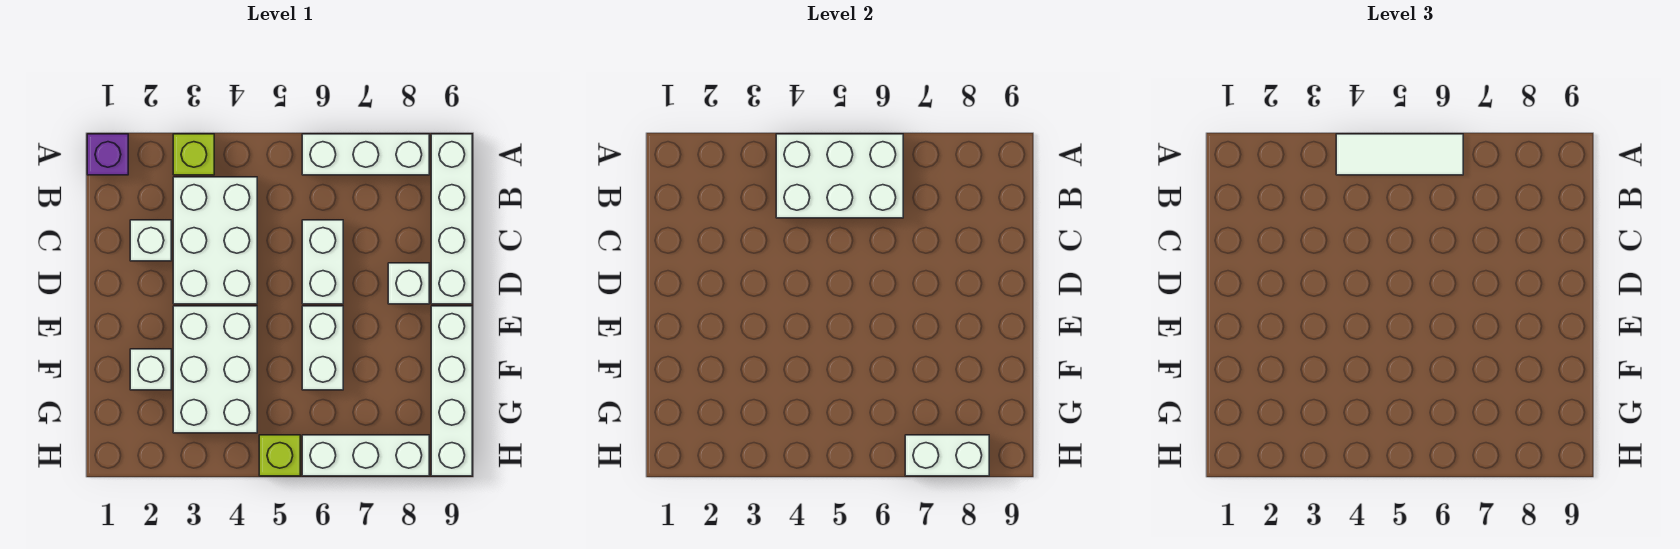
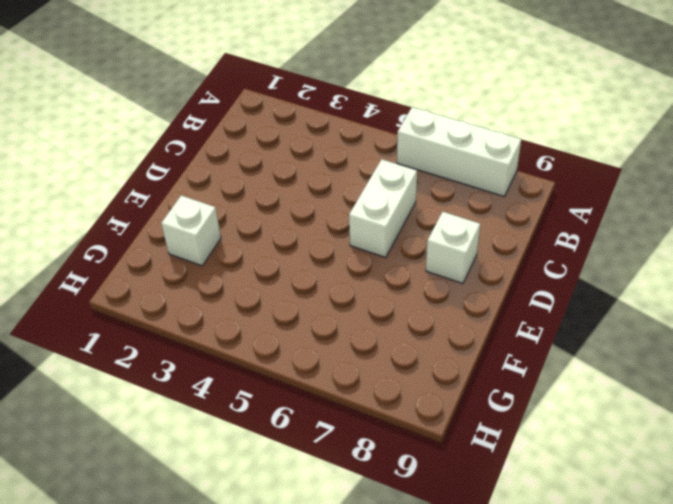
none -> purple brick A1 level 1
none -> lime brick A3 level 1
none -> white brick A9:D9 level 1

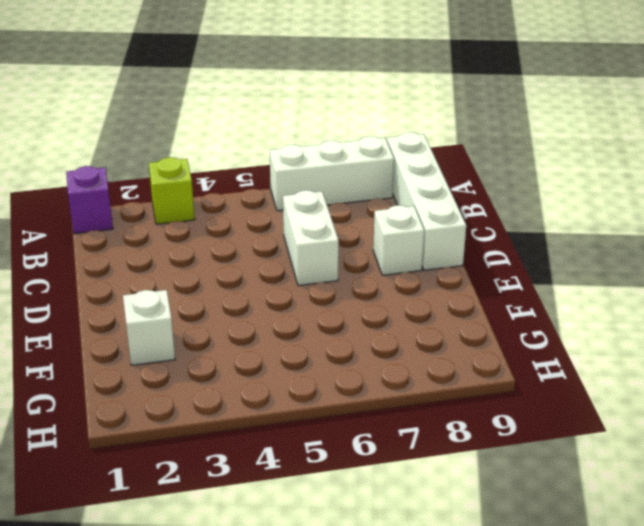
none -> white brick B3:D4 level 1
none -> white brick C2 level 1
none -> white brick E3:G4 level 1

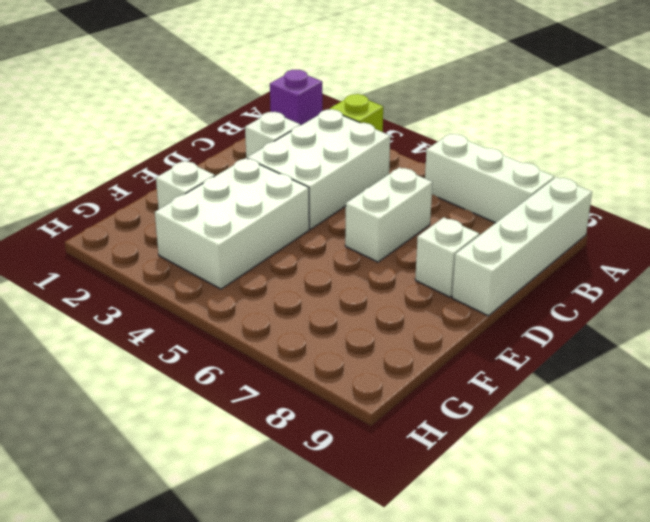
none -> white brick E6:F6 level 1
none -> white brick E9:H9 level 1
none -> lime brick H5 level 1

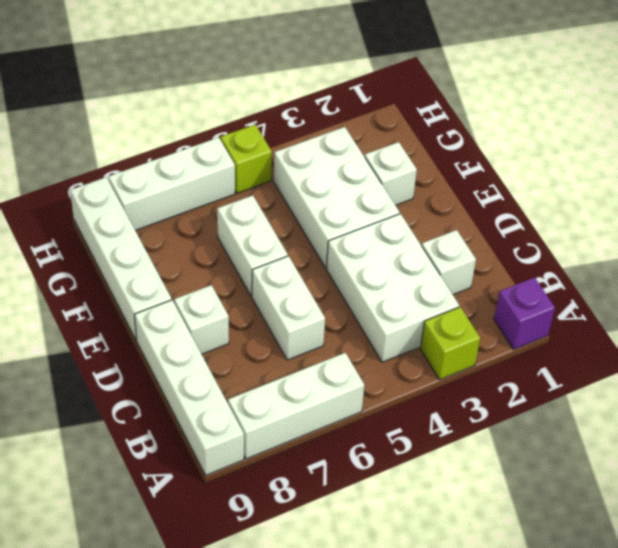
none -> white brick A4:B6 level 2
none -> white brick H7:H8 level 2
none -> white tile A4:A6 level 3

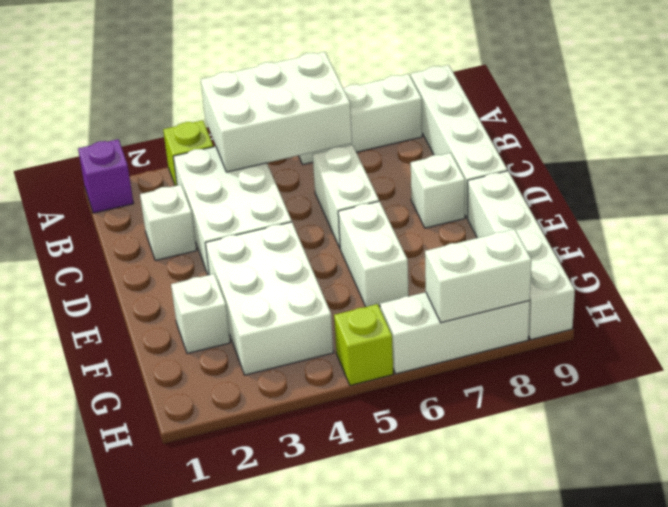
none -> white tile A4:A6 level 3

